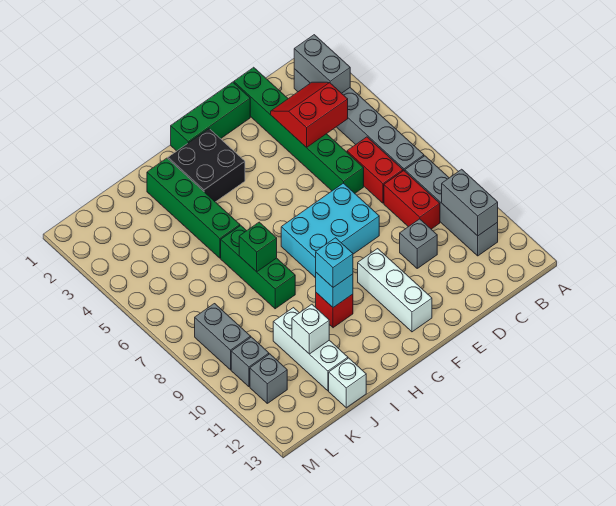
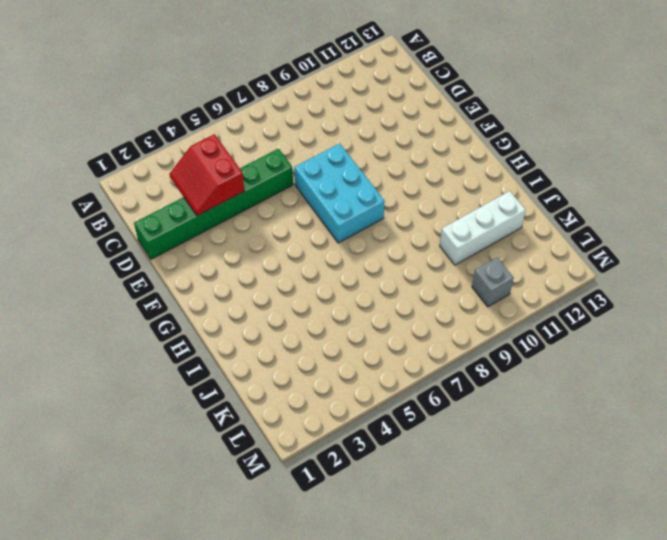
none -> grey brick B2:B7 level 1
none -> grey brick B8:B11 level 1
none -> red brick C6:C7 level 1

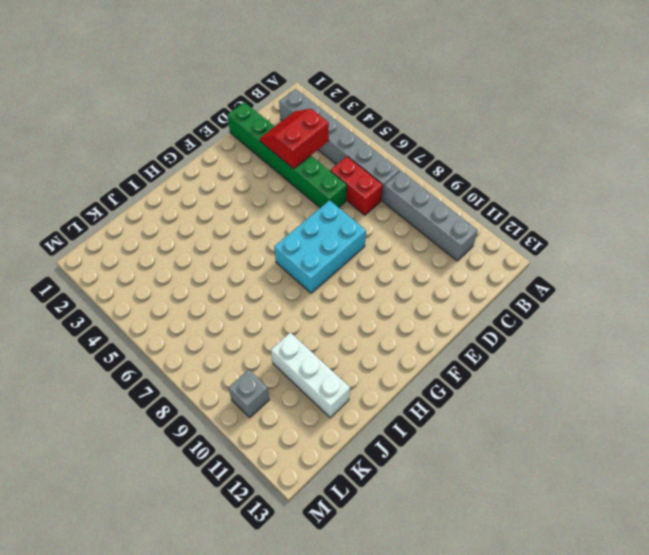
none -> red brick C8:C9 level 1
none -> grey brick D10 level 1
none -> green brick E1:G1 level 1

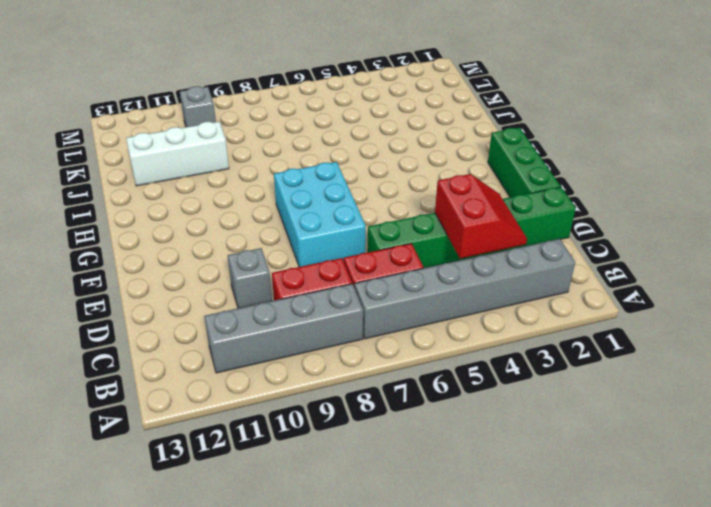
none -> white brick F10:F12 level 1
none -> black brick G2:H3 level 1
none -> red brick H10 level 1

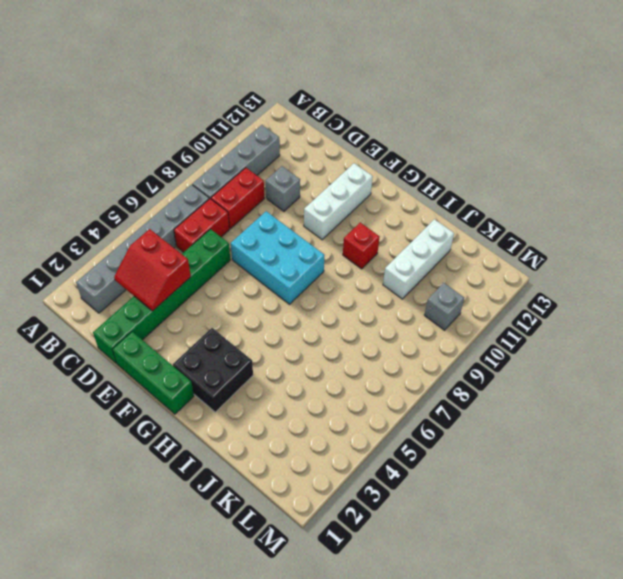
none -> green brick I2:I5 level 1
none -> green brick I6:I8 level 1
none -> white brick J13 level 1

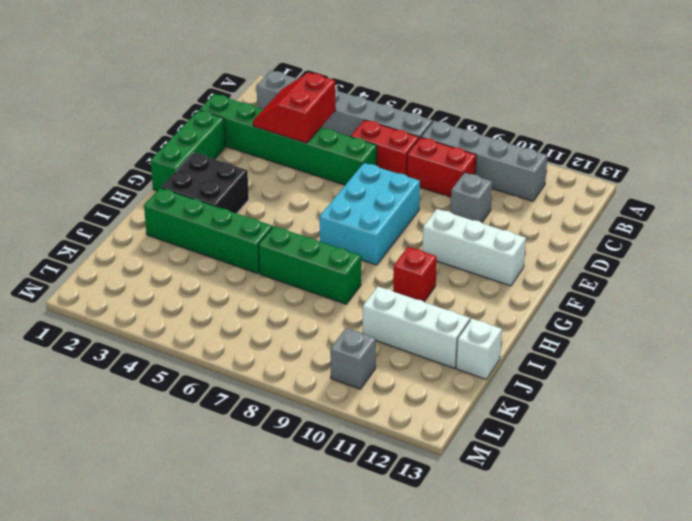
none -> grey brick L8:L9 level 1
none -> grey brick L11 level 1
none -> grey brick B2:B3 level 2

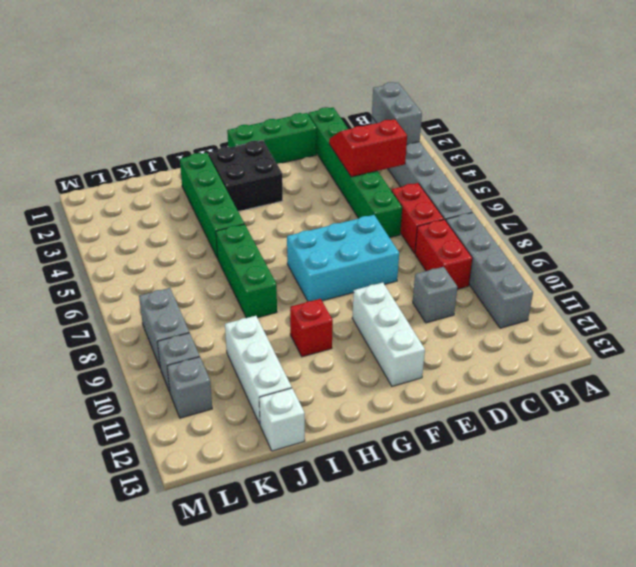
none -> grey brick B10:B11 level 2
none -> cyan brick H10 level 2
none -> green brick I7 level 2

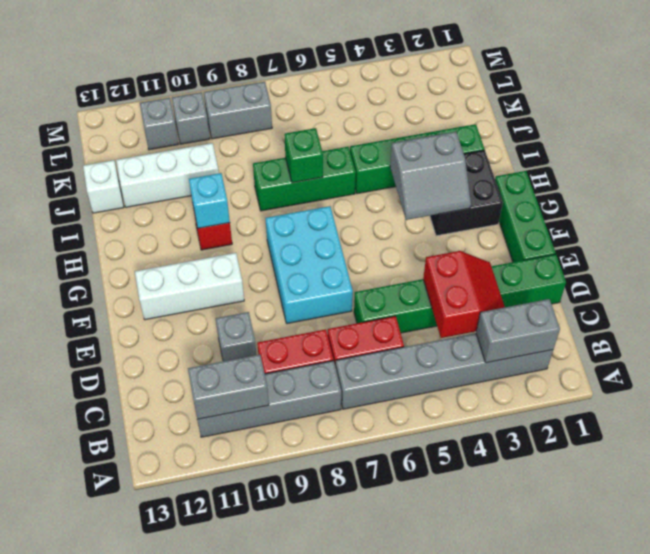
grey slope G3:H4 level 2 top H -> none
none -> white brick J11 level 2
none -> cyan brick H10 level 3

